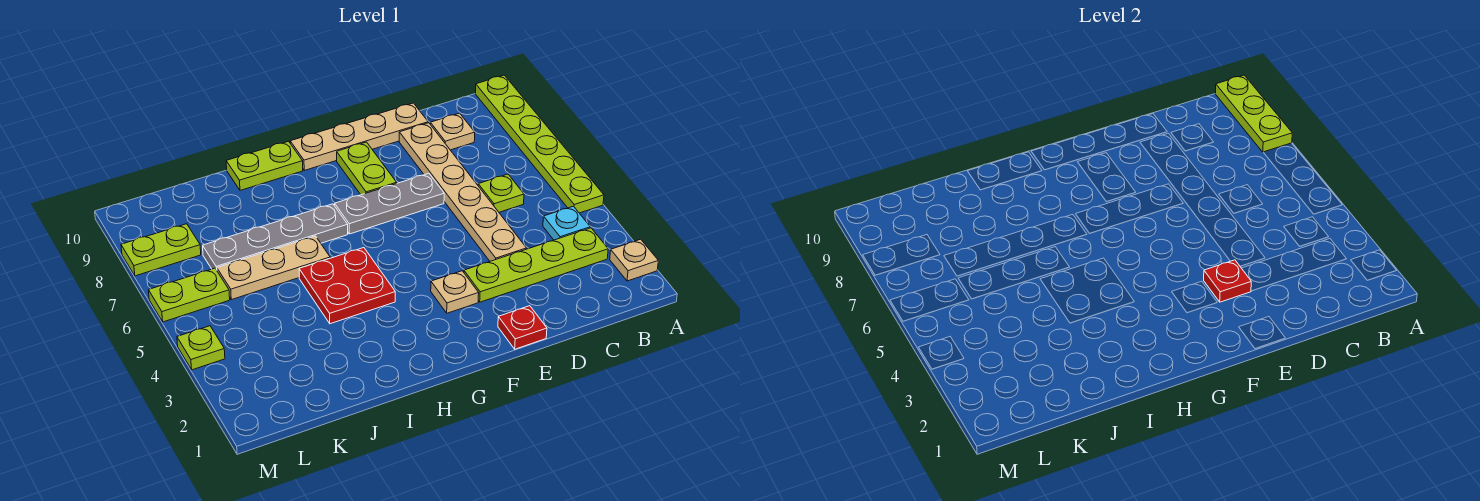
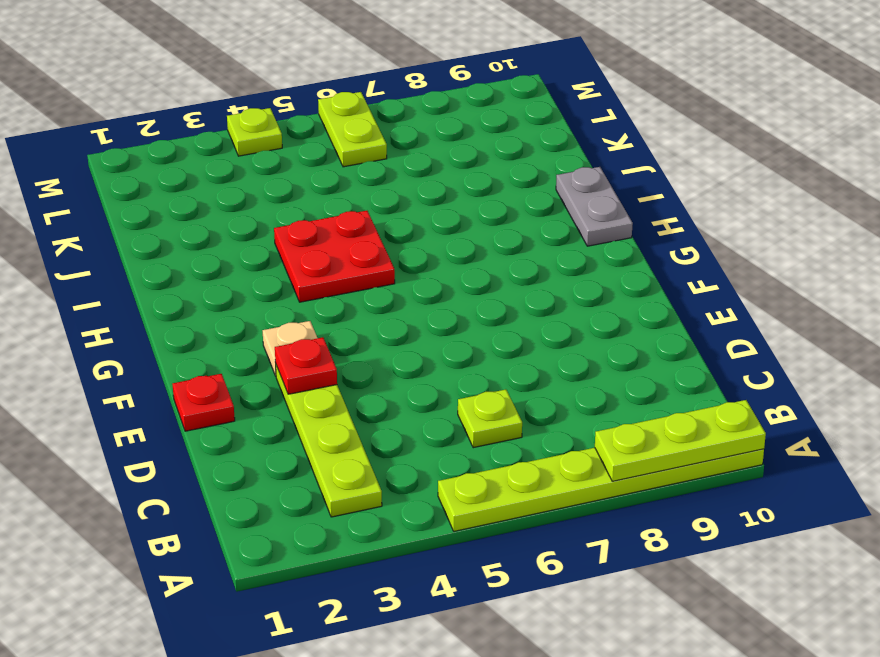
grey plate H10:I10 level 1 -> lime plate H10:I10 level 1
none -> tan plate A2 level 1
none -> cyan plate B4 level 1
none -> tan plate C9 level 1

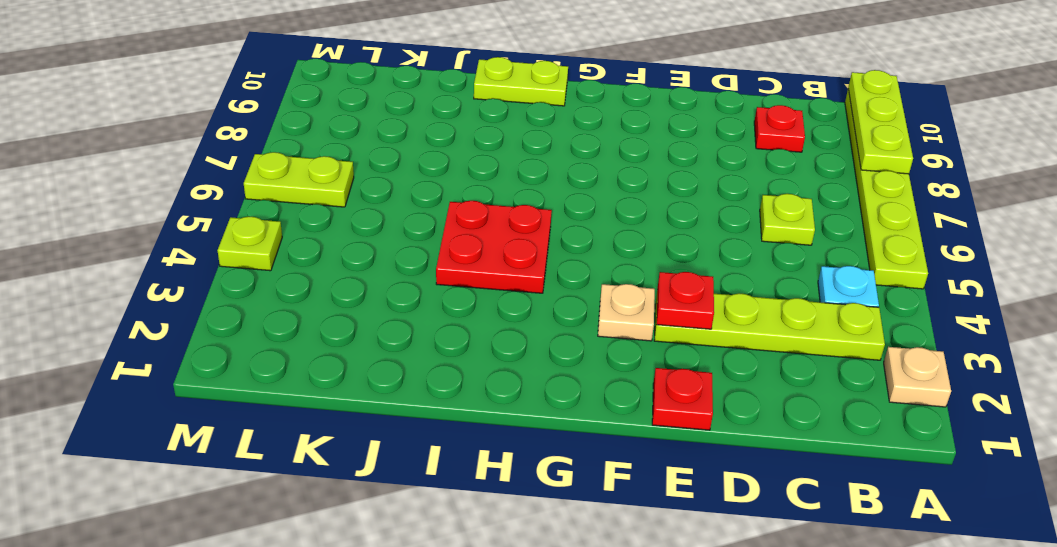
red plate C9 level 1 -> tan plate C9 level 1
none -> tan plate D4:D9 level 1
none -> tan plate D10:G10 level 1
none -> grey plate E7:G7 level 1

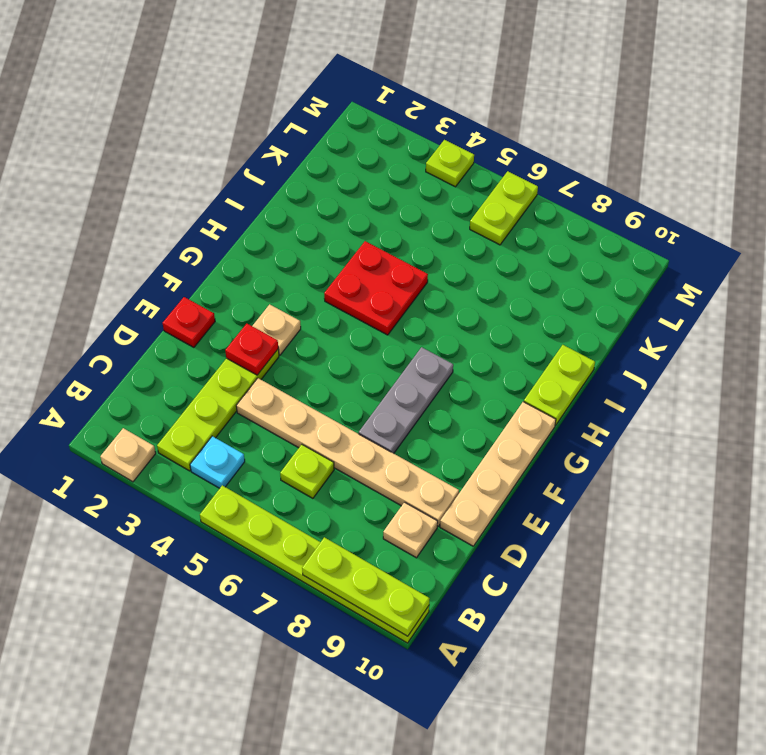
none -> lime plate F8:F9 level 1
none -> grey plate H7:K7 level 1
none -> tan plate I6:K6 level 1

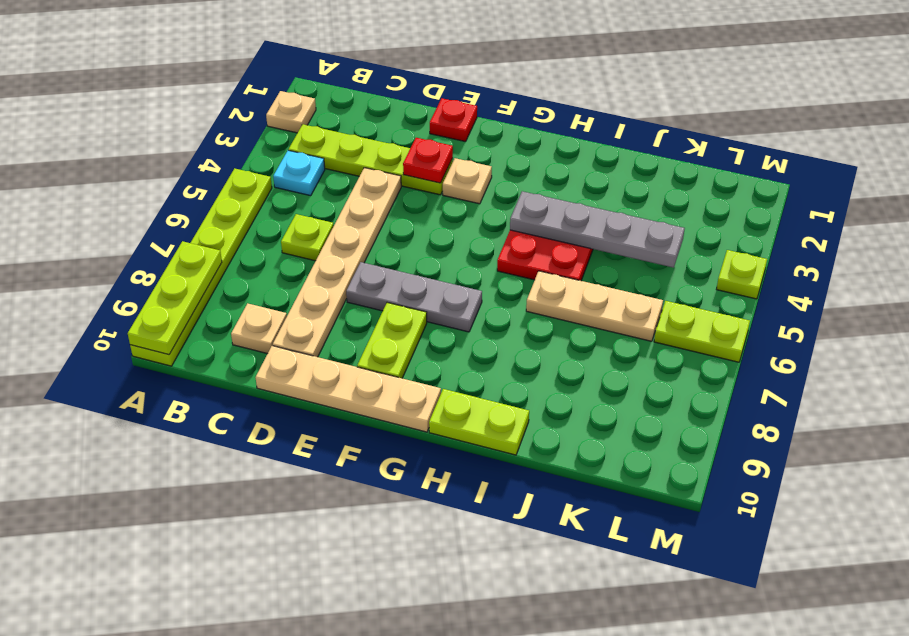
grey plate H4:K4 level 2 -> grey plate H7:K7 level 1
none -> lime plate L8:M8 level 1

